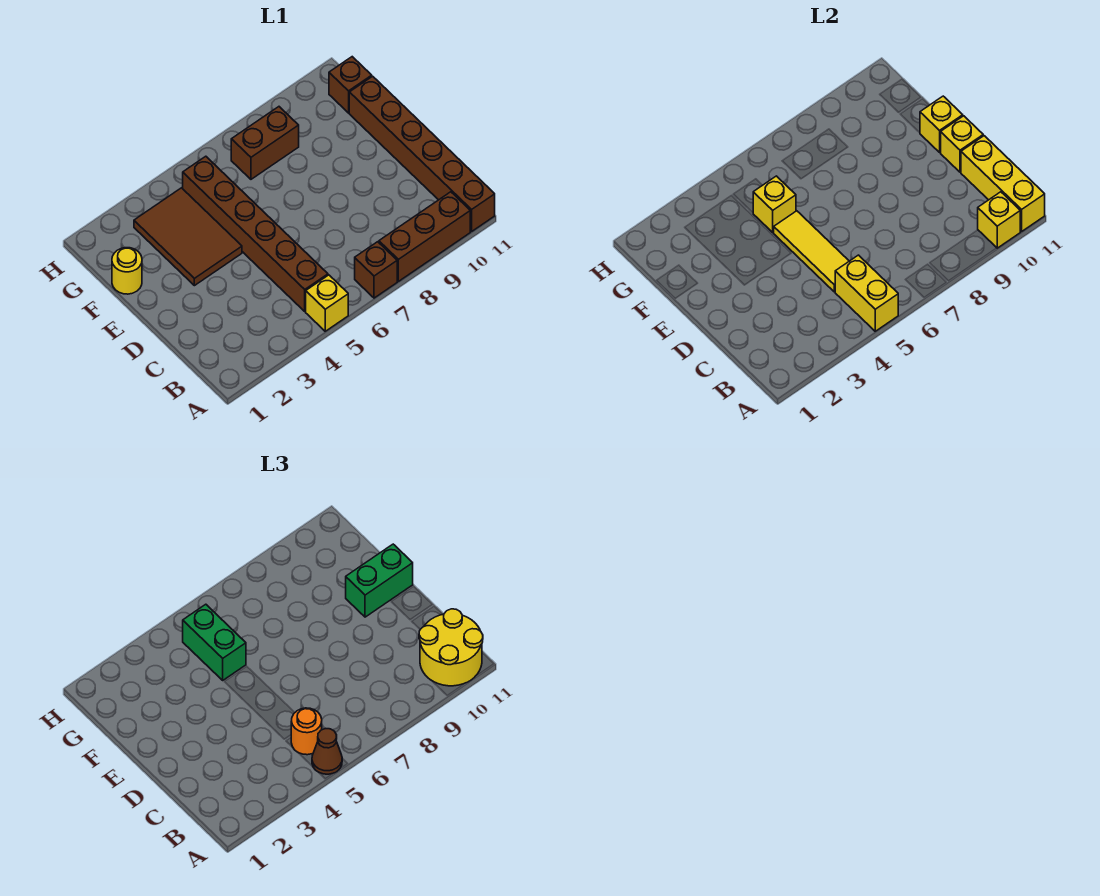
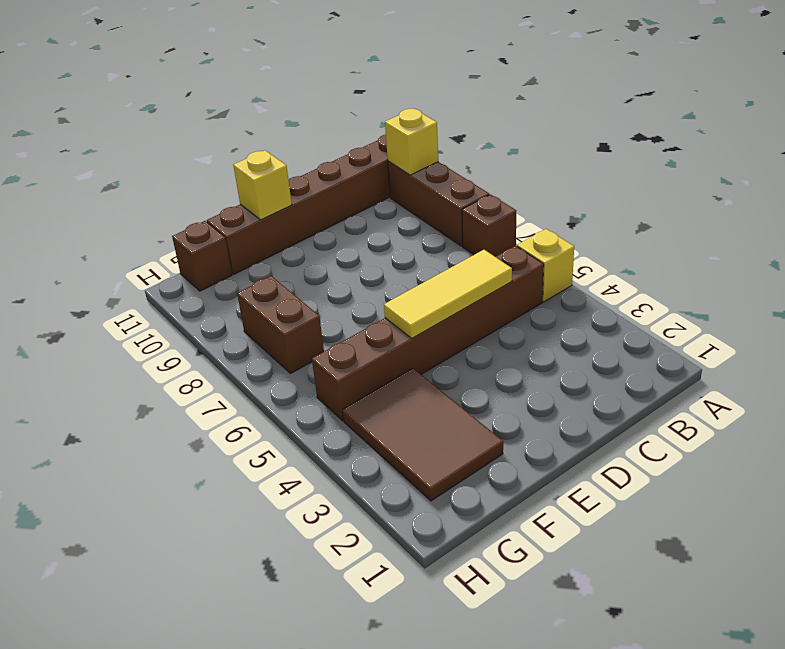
brown tile F2:G4 level 1 -> brown tile E3:G4 level 1
none -> yellow round brick F1 level 1
none -> yellow brick A5:B5 level 2
none -> yellow brick A11:C11 level 2

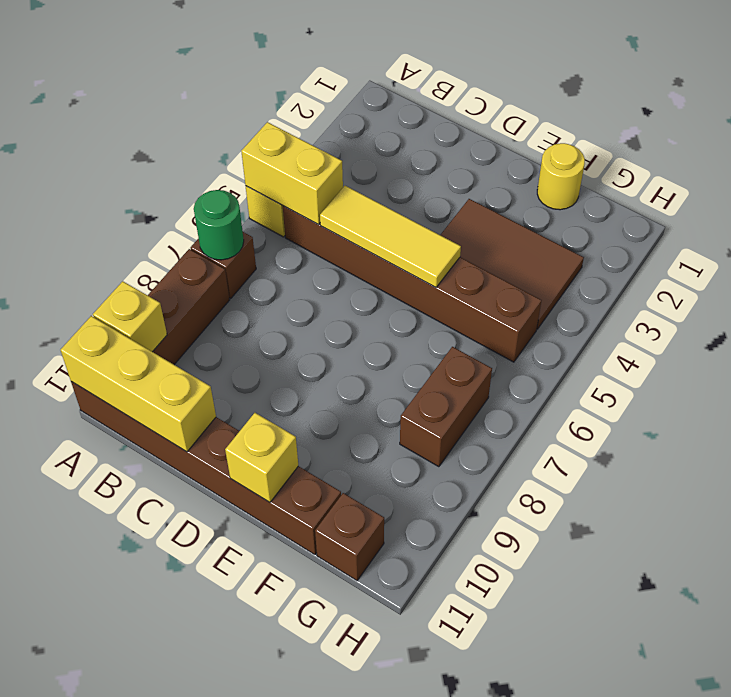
green round brick A7 level 2 -> none
none -> yellow brick D11 level 2
none -> yellow brick F5 level 2
none -> brown cone A5 level 3

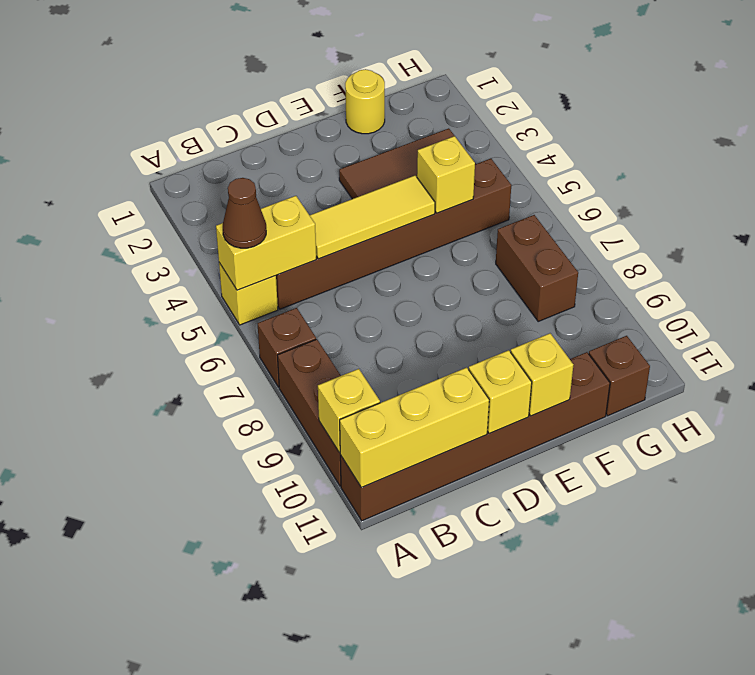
none -> yellow round brick A10:B11 level 3
none -> orange round brick B5 level 3
none -> green brick E10:E11 level 3

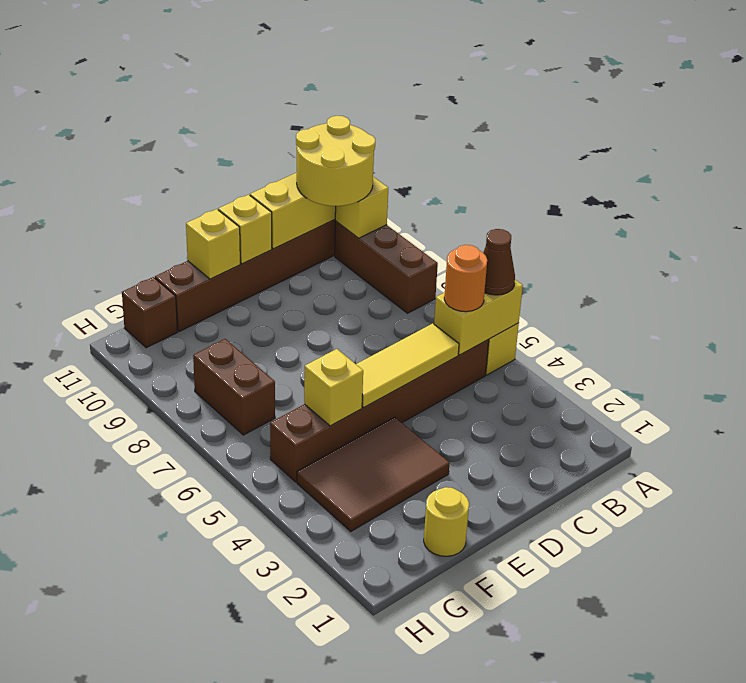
none -> brown brick A7 level 1
none -> green brick E10:E11 level 3
none -> green brick F5:G5 level 3

